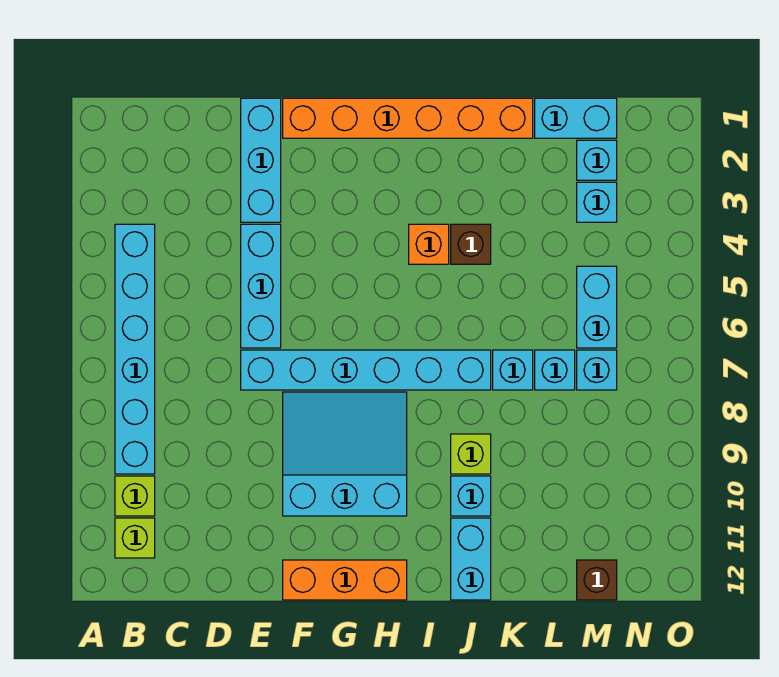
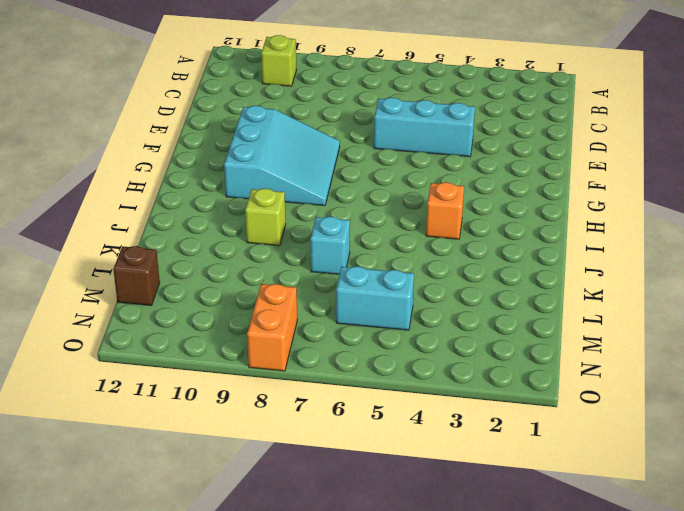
orange brick N8:O8 level 1 -> none
none -> cyan brick B4:B9 level 1
none -> lime brick B11 level 1
none -> cyan brick E1:E3 level 1

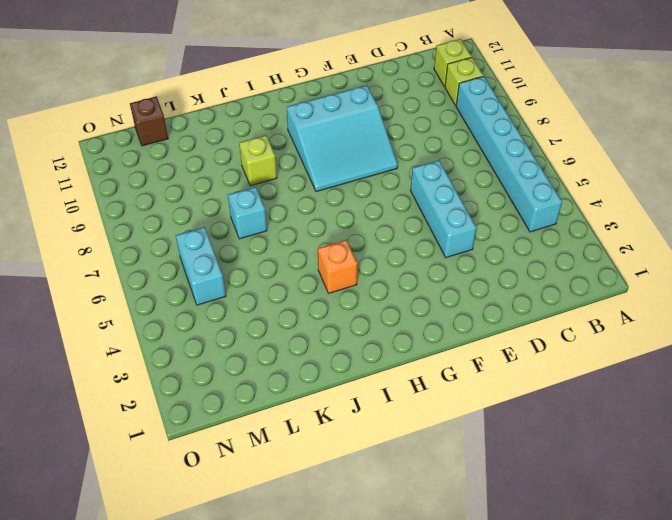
none -> cyan brick E1:E3 level 1
none -> cyan brick E7:J7 level 1
none -> orange brick F1:K1 level 1

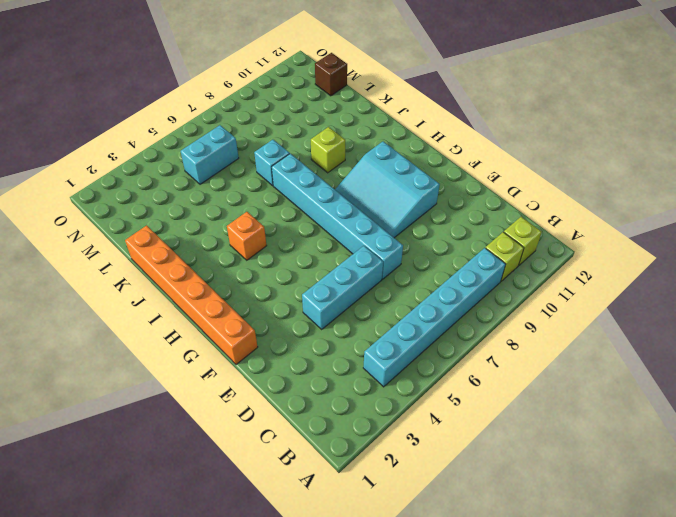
none -> cyan brick E1:E3 level 1
none -> orange brick F12:H12 level 1
none -> brown brick J4 level 1

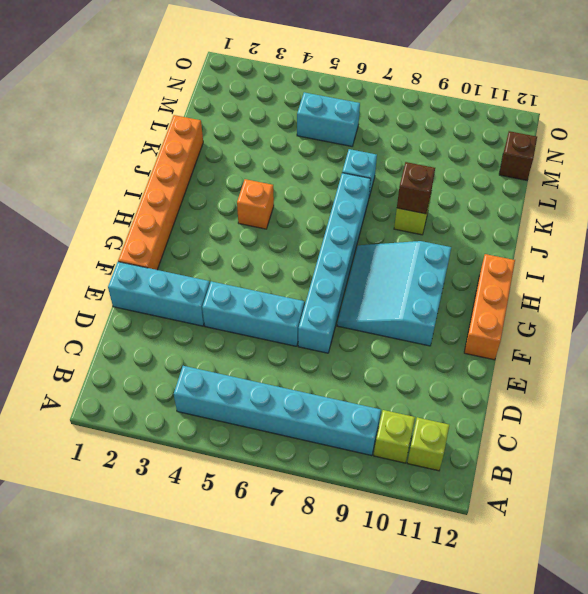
brown brick J9 level 2 -> brown brick J4 level 1
none -> cyan brick J10 level 1
none -> cyan brick J11:J12 level 1
none -> cyan brick L1:M1 level 1

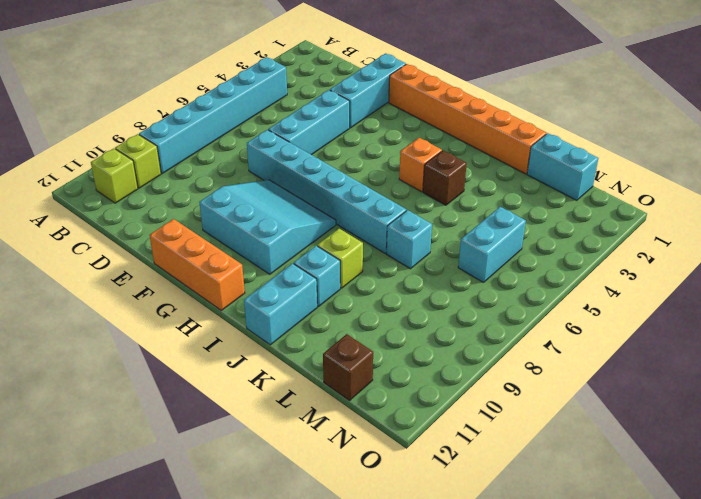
none -> cyan brick L7 level 1
none -> cyan brick M2 level 1
none -> cyan brick M3 level 1

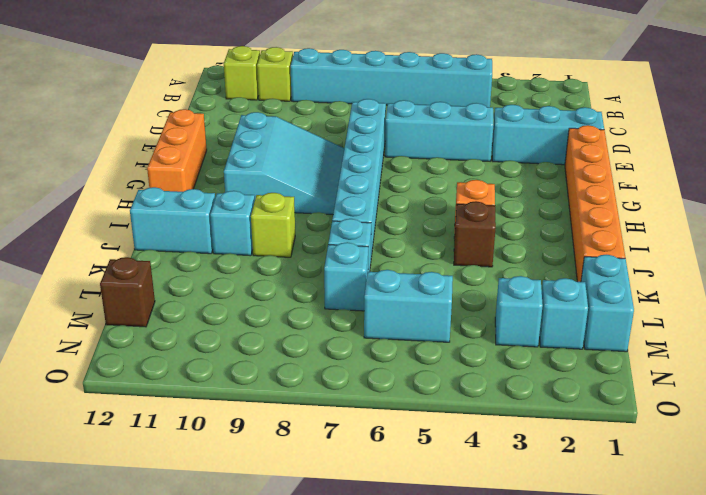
none -> cyan brick M7 level 1

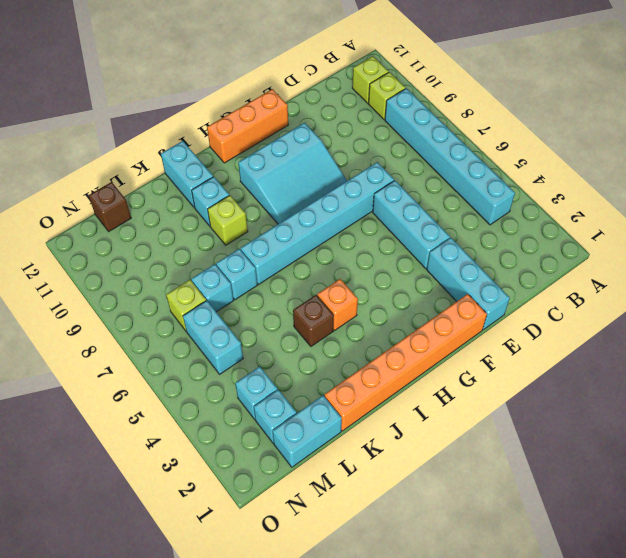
lime brick M7 level 1 -> cyan brick M7 level 1

